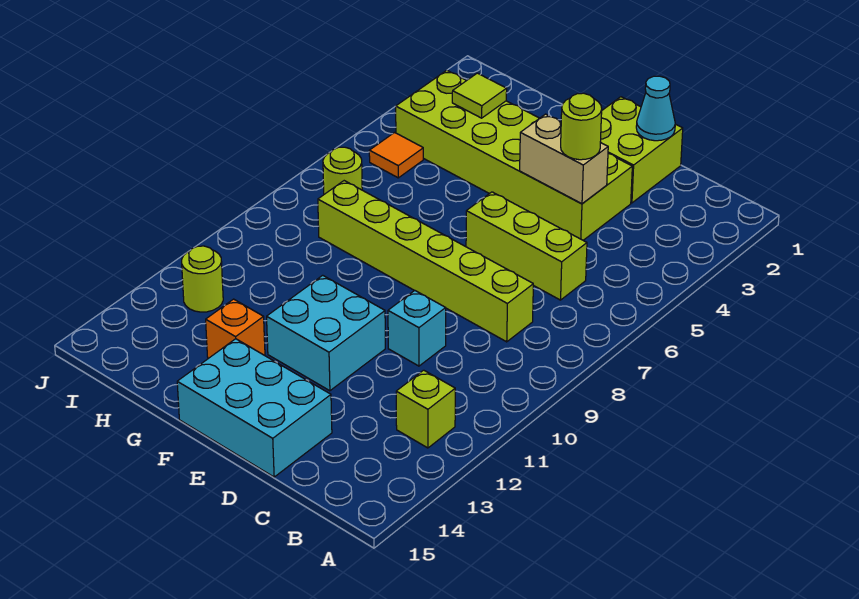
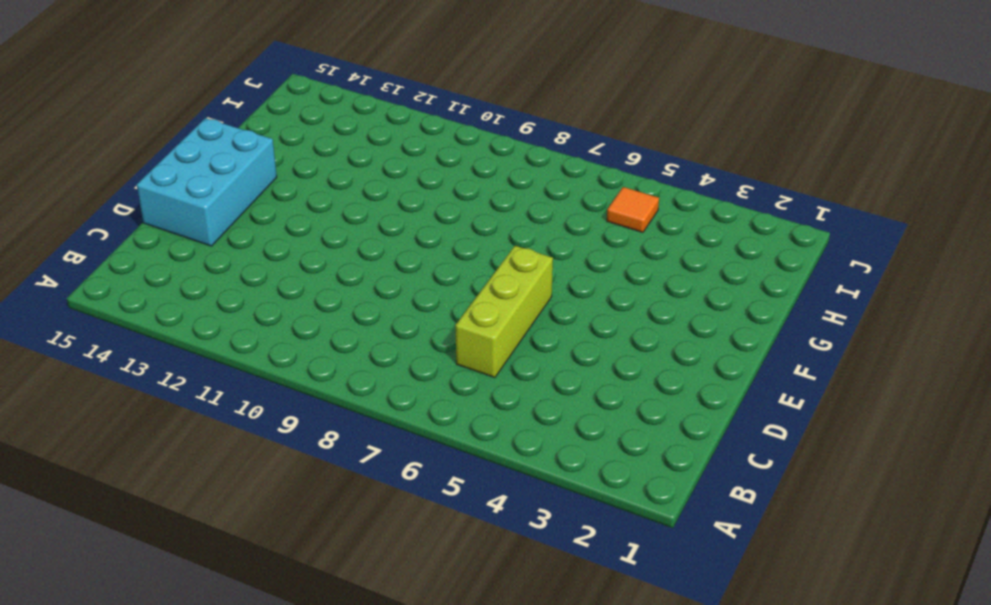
none -> lime brick B12 level 1
none -> lime brick C8:H8 level 1
none -> lime brick D1:E2 level 1

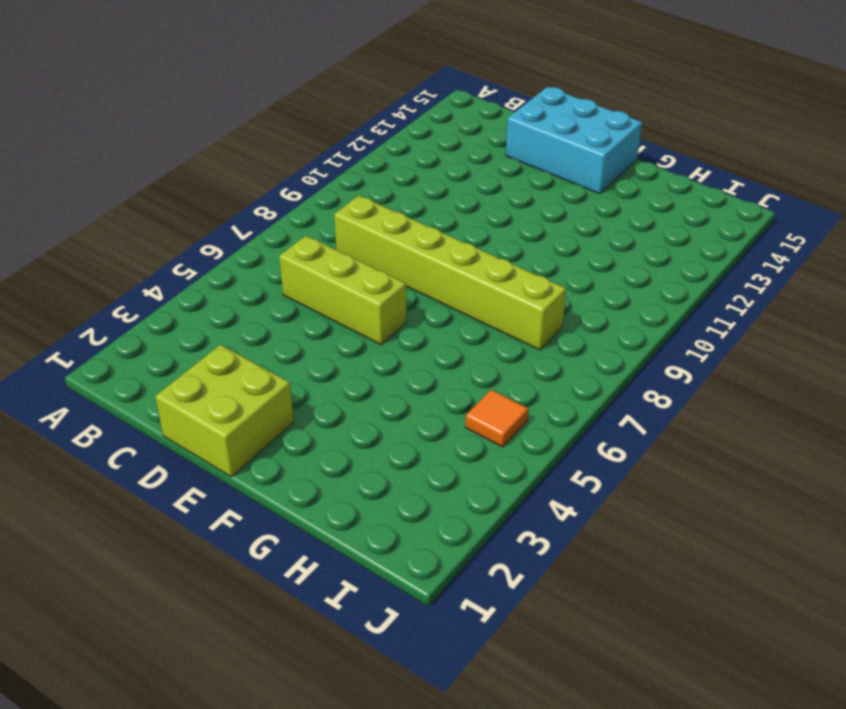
none -> lime brick B12 level 1
none -> lime brick D3:I4 level 1
none -> cyan brick D10 level 1

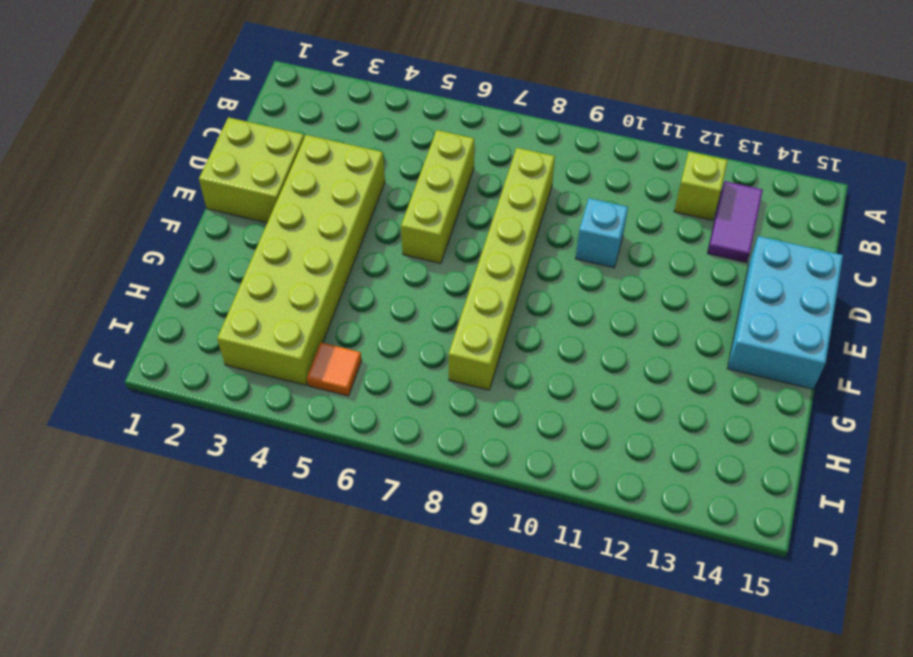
purple tile B13:C13 level 1 -> none
none -> cyan brick E11:F12 level 1
none -> orange brick G13 level 1
none -> lime round brick I7 level 1

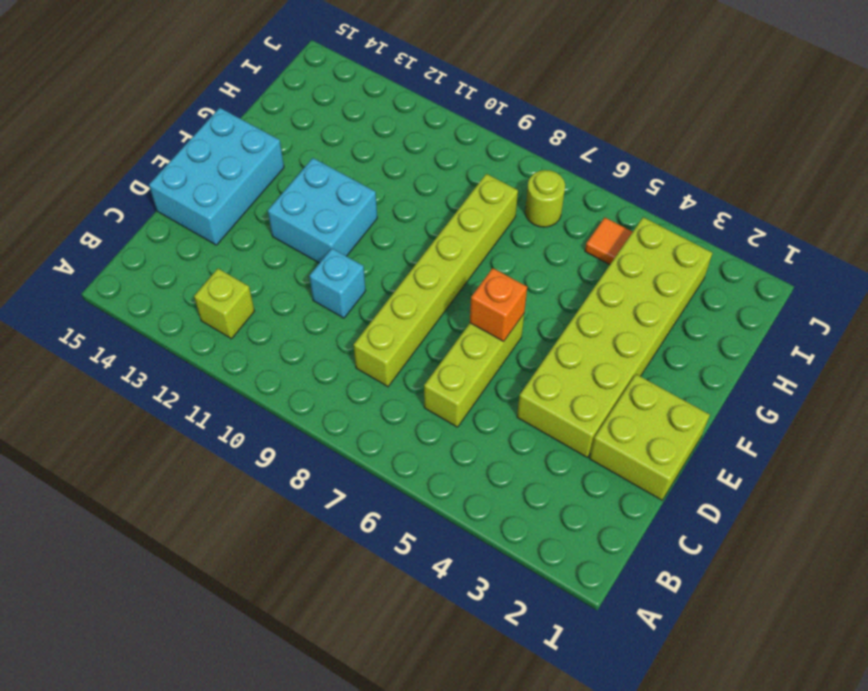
orange brick E6 level 2 -> orange brick G13 level 1
none -> lime round brick I12 level 1
none -> cyan cone D1 level 2
none -> tan brick D4:E4 level 2

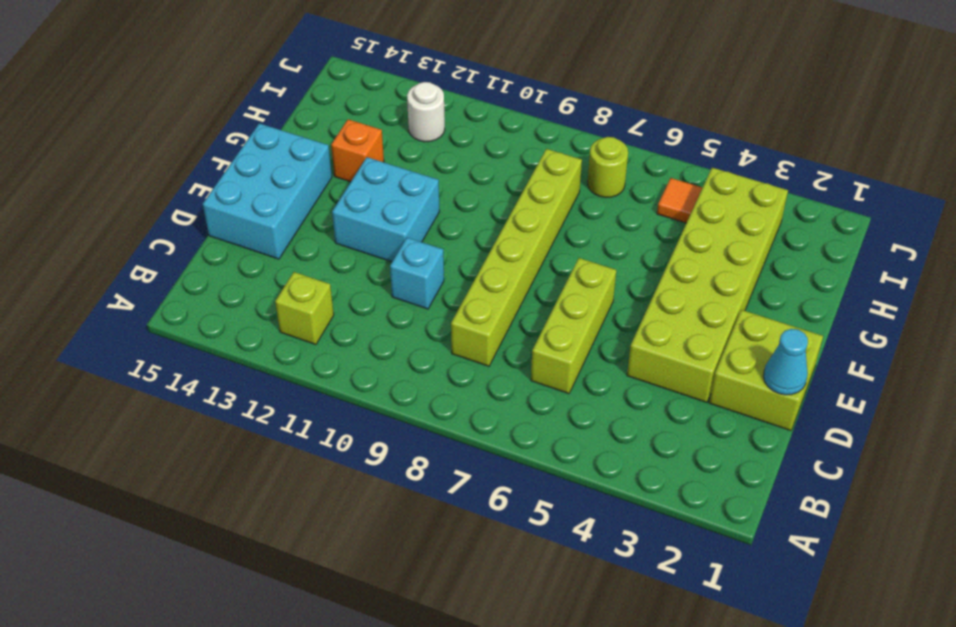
white round brick I12 level 1 -> lime round brick I12 level 1
none -> tan brick D4:E4 level 2
none -> lime tile H3 level 2
none -> lime round brick D4 level 3

